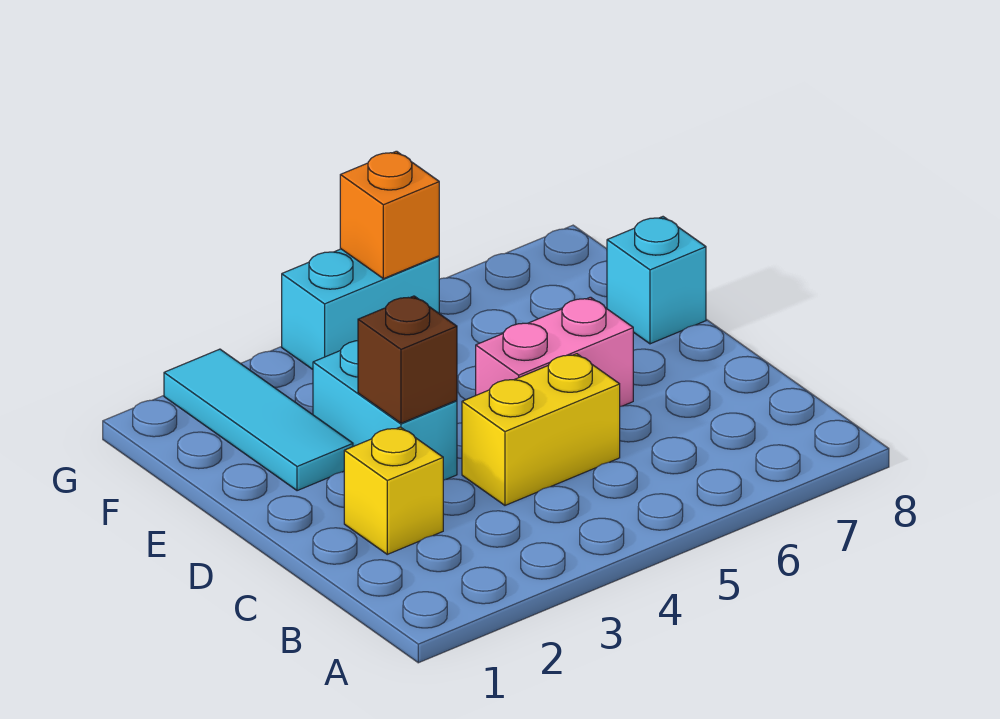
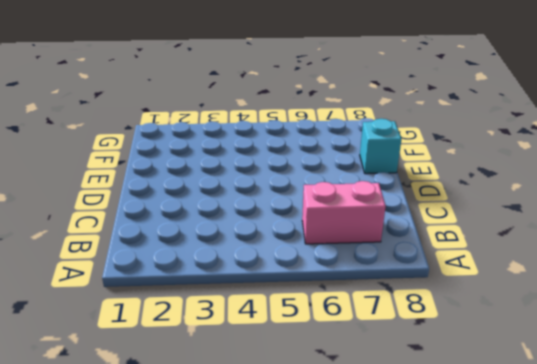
pink brick B6:B7 level 1 -> pink brick D5:D6 level 1
none -> yellow brick C2 level 1
none -> yellow brick C4:C5 level 1

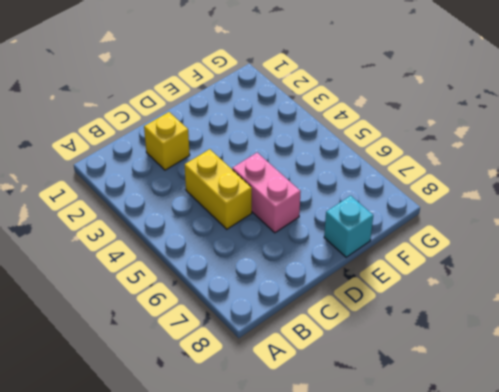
none -> cyan brick D3:E3 level 1
none -> cyan tile E2:G2 level 1

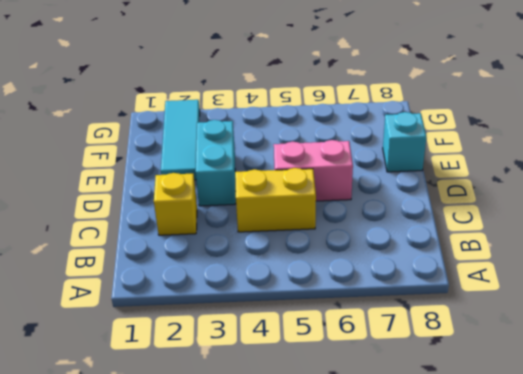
none -> cyan brick G4:G5 level 1
none -> brown brick D3 level 2

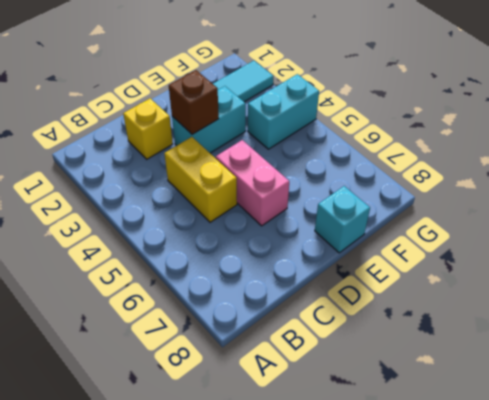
cyan brick F4:G4 level 1 -> cyan brick G4:G5 level 1
none -> orange brick G5 level 2

